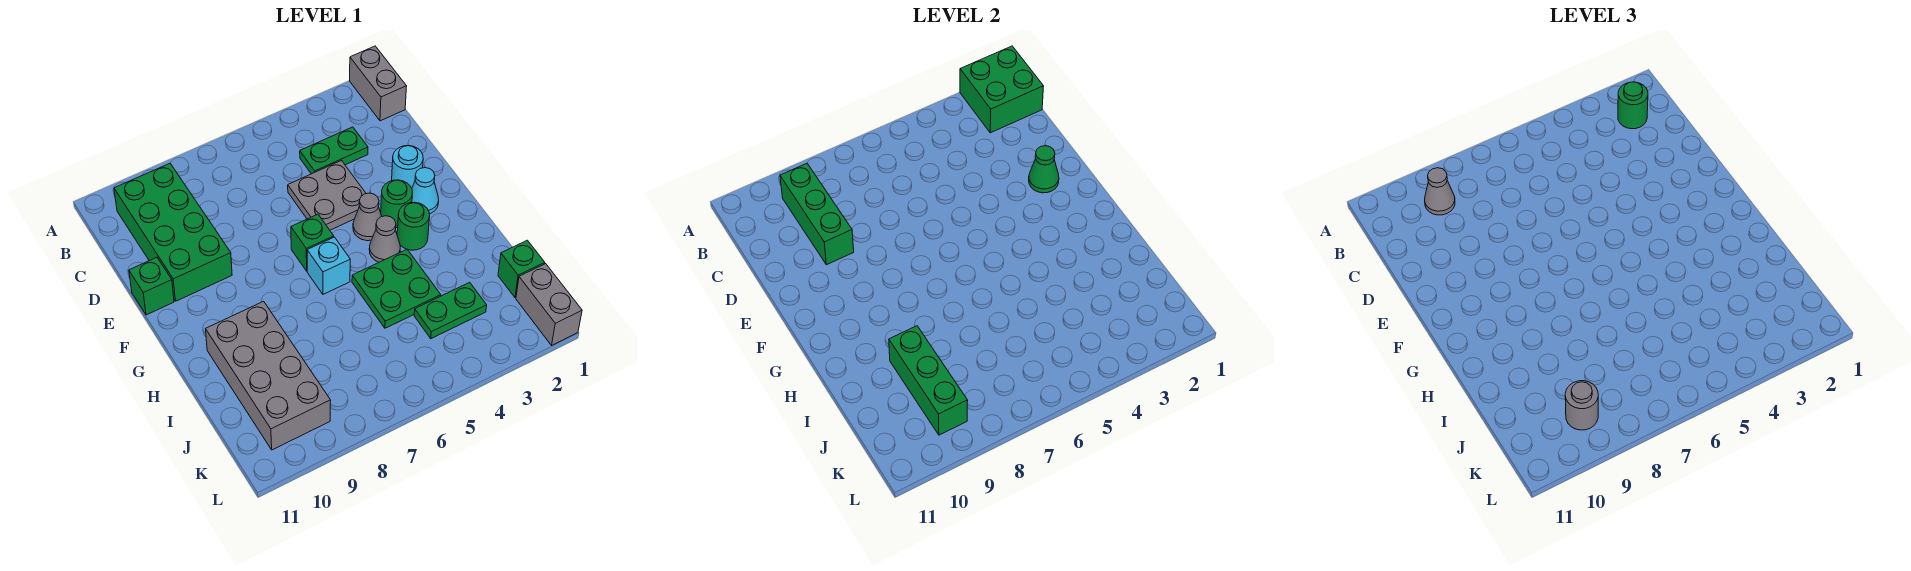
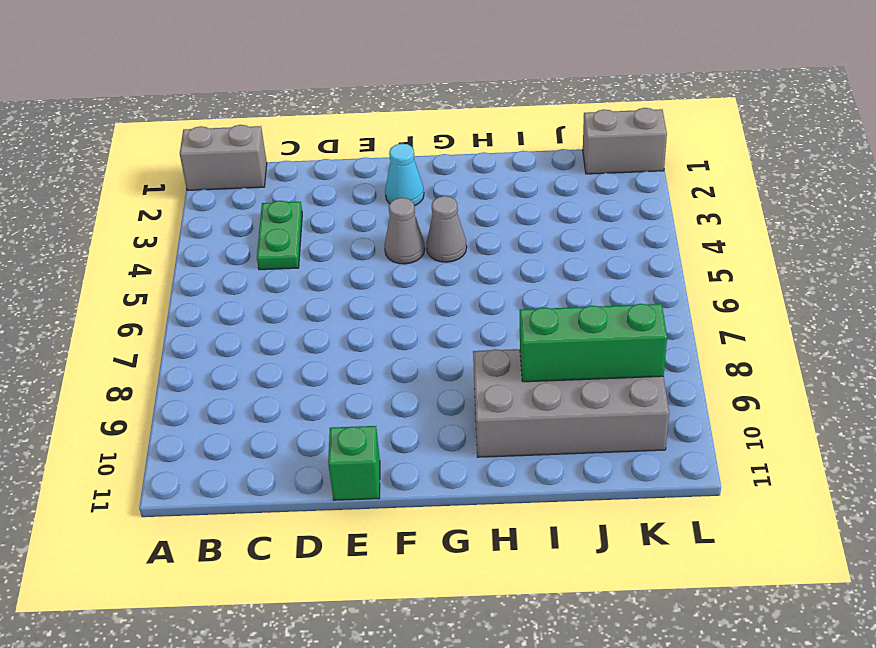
none -> green brick B9:E10 level 1
none -> grey plate D4:E5 level 1
none -> cyan round brick E2 level 1

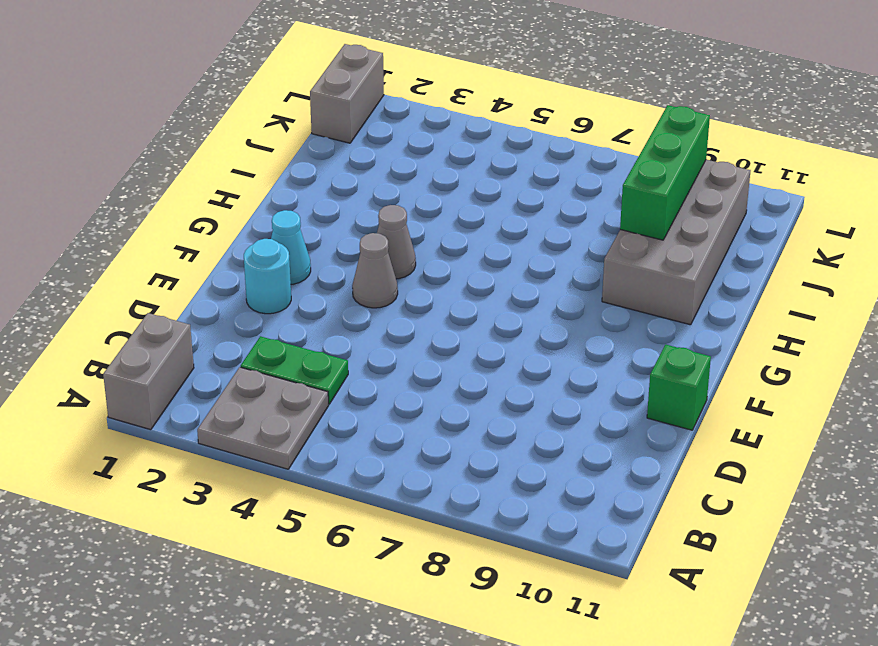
grey plate A3:B4 level 1 -> grey plate D4:E5 level 1
none -> green brick B9:E10 level 1
none -> green round brick F3 level 1
none -> green brick F6 level 1

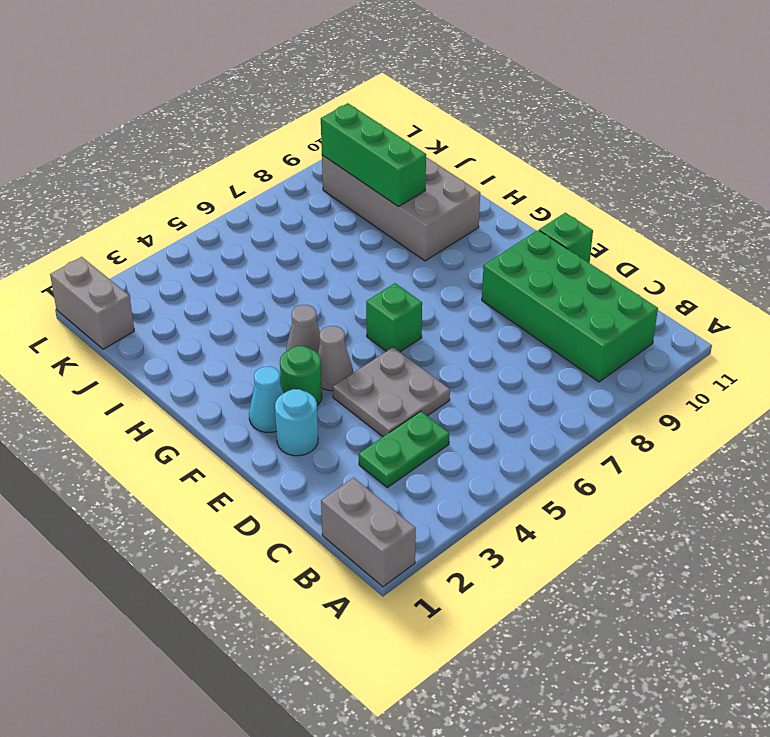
none -> green round brick G3 level 1
none -> cyan brick G6 level 1
none -> green plate H4:I5 level 1

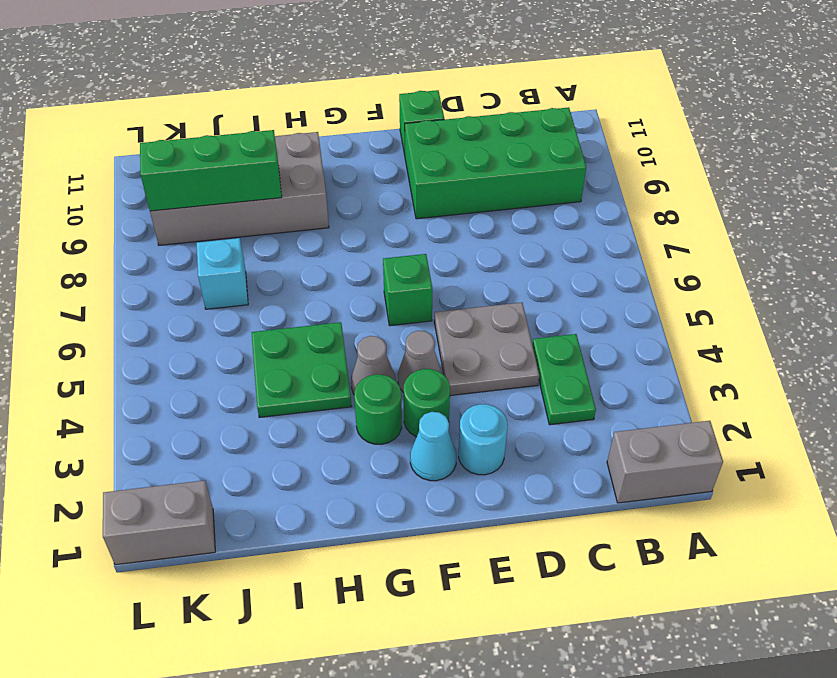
cyan brick J7 level 1 -> cyan brick G6 level 1
none -> green brick J1 level 1
none -> green plate J3:J4 level 1
none -> green brick A1:B2 level 2

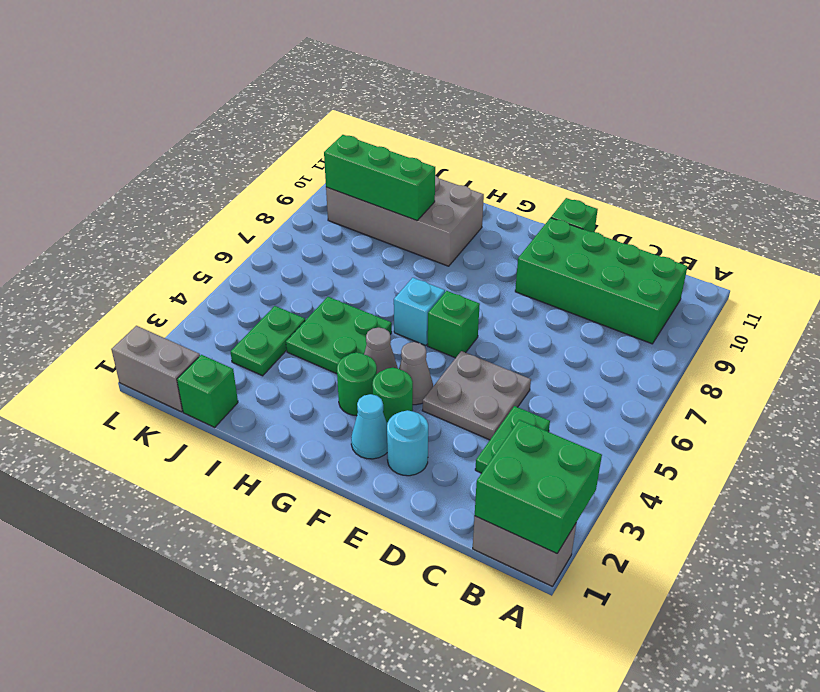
none -> green brick B9:D9 level 2
none -> green cone E2 level 2
none -> green round brick B2 level 3

